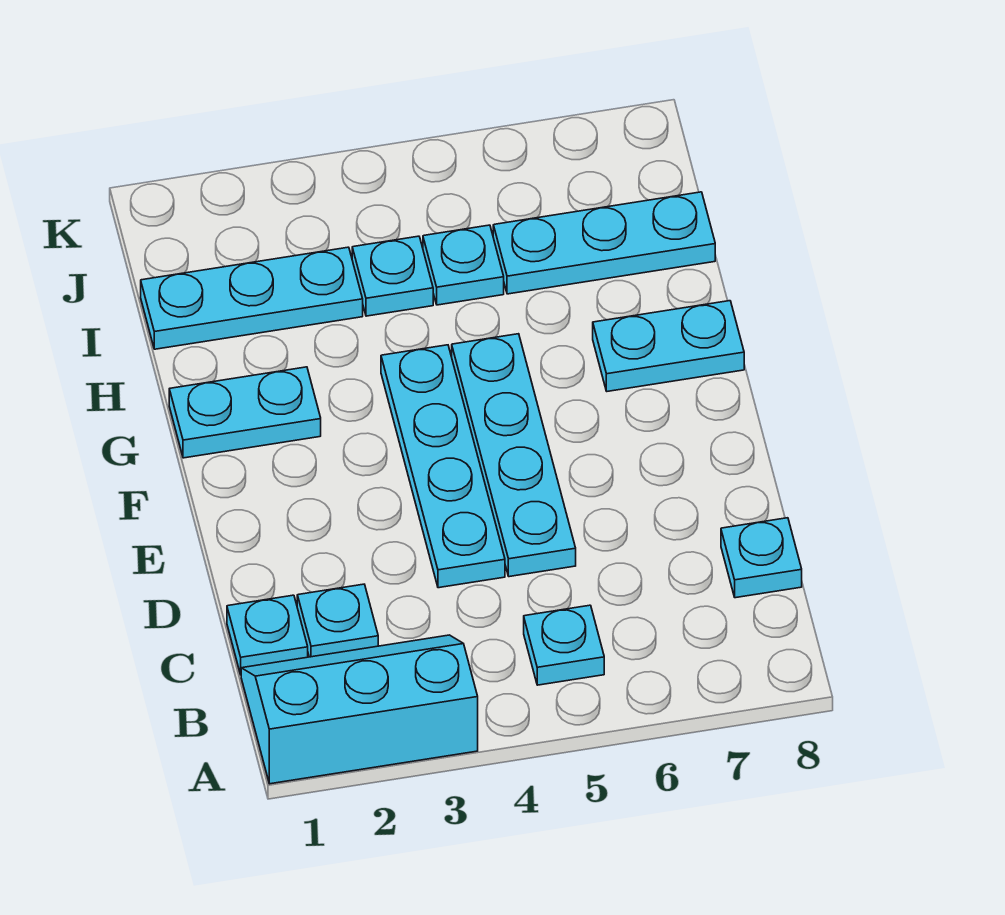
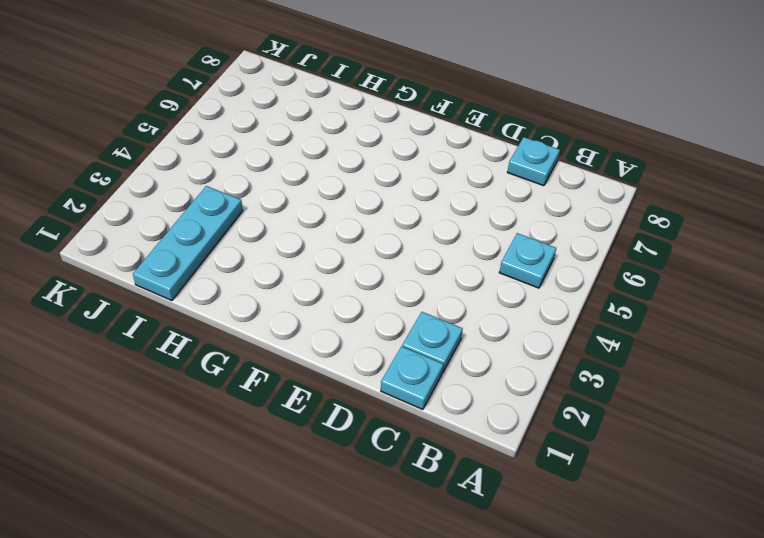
none -> cyan slope A1:B3 level 1 top A
none -> cyan plate D4:G4 level 1
none -> cyan plate D5:G5 level 1

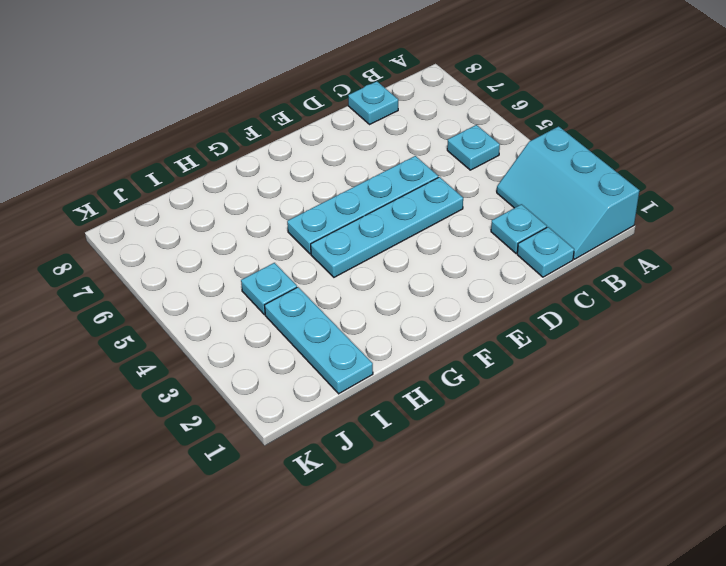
none -> cyan plate G1:G2 level 1
none -> cyan plate G7:G8 level 1
none -> cyan plate I5 level 1

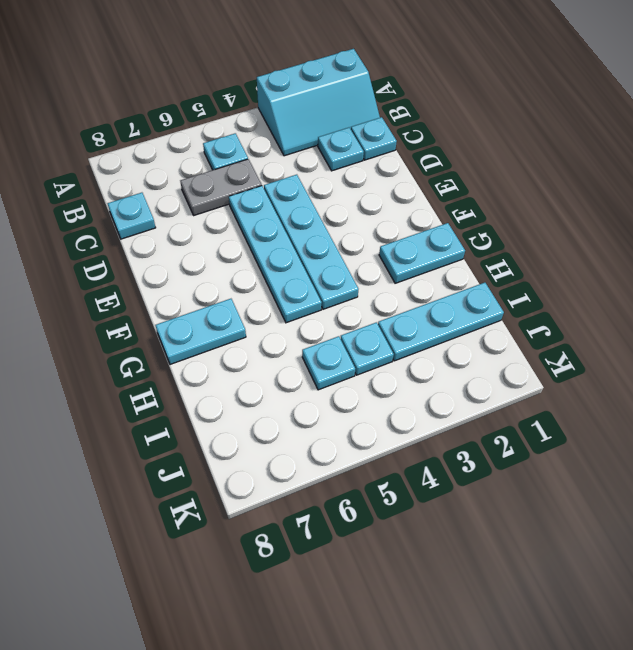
grey plate C5:C6 level 1 -> none
none -> cyan plate I6:I8 level 1

